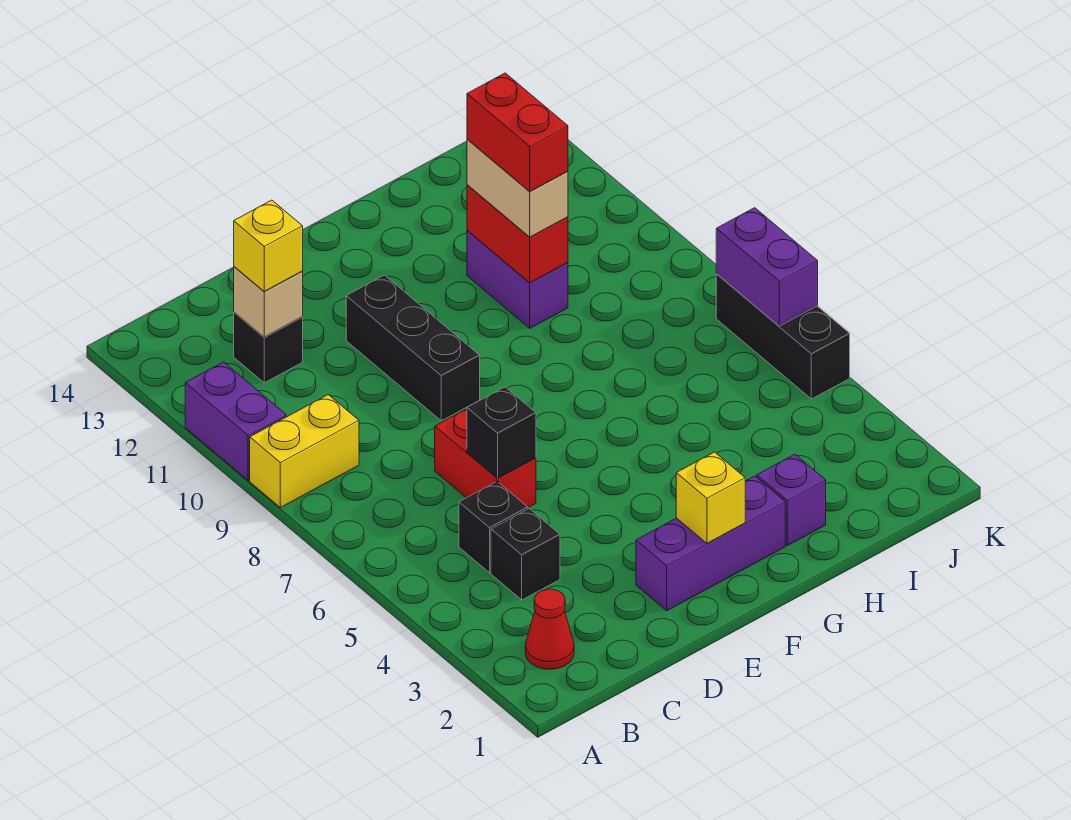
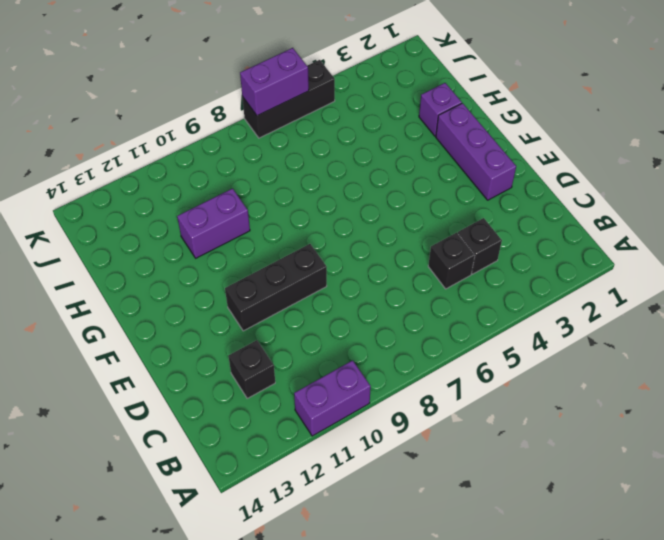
none -> yellow brick A9:B9 level 1
none -> red cone B2 level 1
none -> red brick D6:D7 level 1

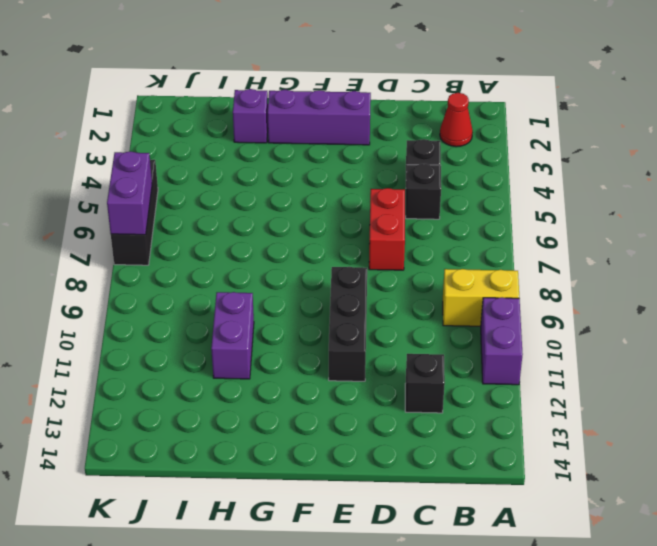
none -> tan brick C12 level 2
none -> black brick D6 level 2
none -> yellow brick F2 level 2

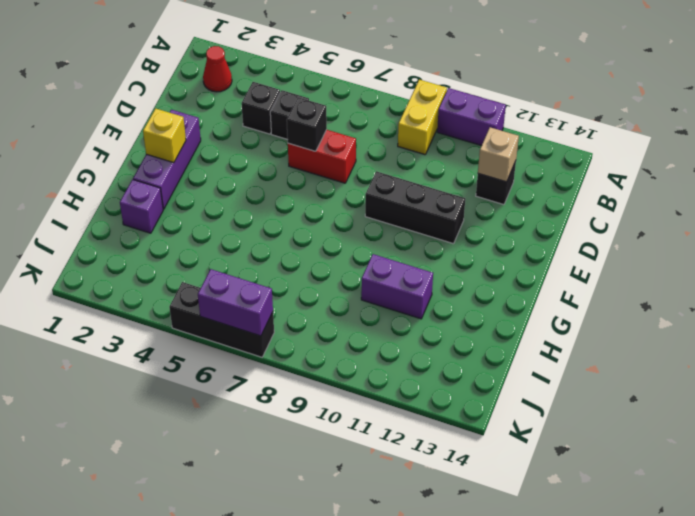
none -> red brick H10:H11 level 2
none -> yellow brick C12 level 3
none -> tan brick H10:H11 level 3

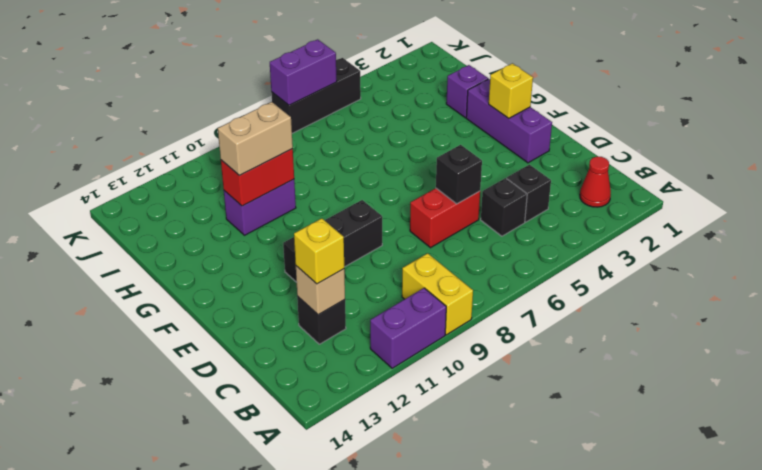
none -> red brick H10:H11 level 4

